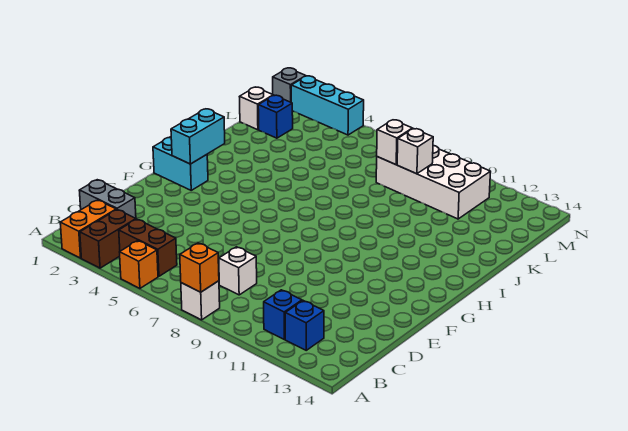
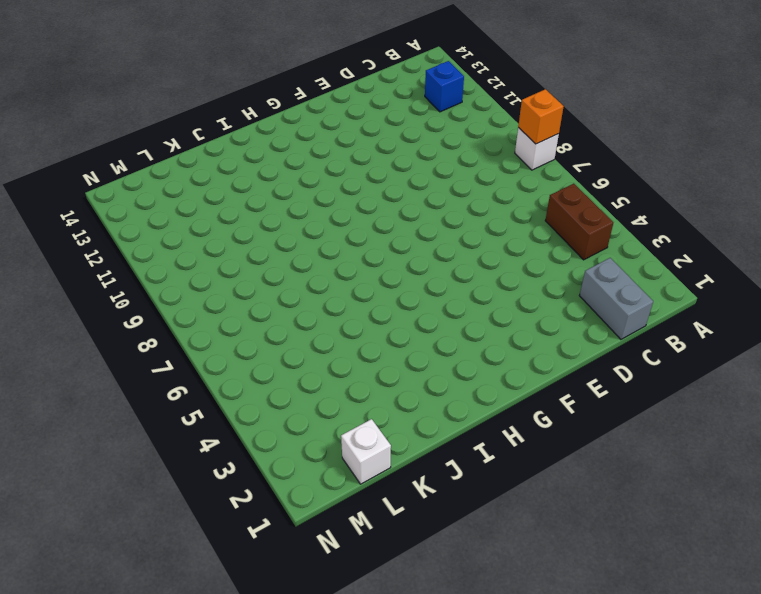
none -> orange brick A2:B2 level 1
none -> brown brick A3:B3 level 1
none -> orange brick A5 level 1

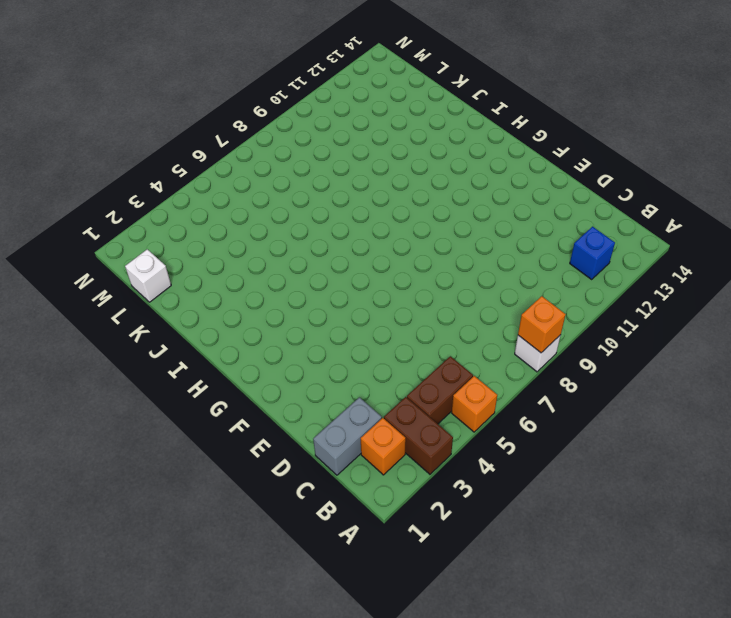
orange brick B2 level 1 -> orange brick A2:B2 level 1
none -> blue brick B11 level 1
none -> white brick C8 level 1
none -> cyan brick G1:G2 level 1

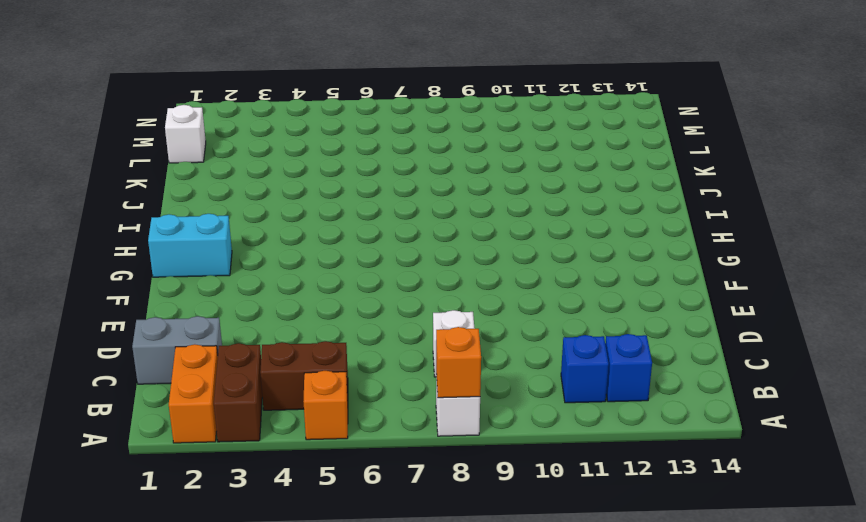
none -> blue brick L2 level 1
none -> white brick L8:M11 level 1
none -> grey brick N1 level 1

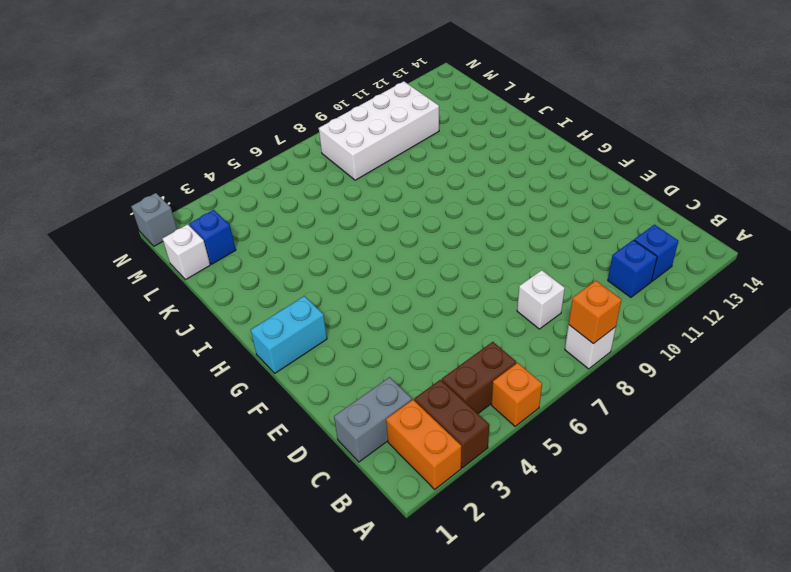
none -> cyan brick N2:N4 level 1
none -> cyan brick G2:H2 level 2
none -> white brick L8 level 2

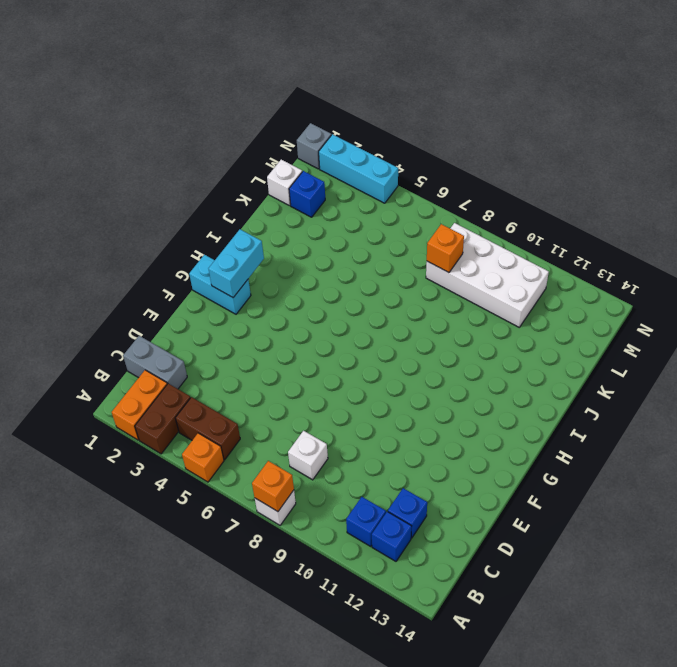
blue brick C12 level 1 -> none
orange brick L8 level 2 -> white brick L8 level 2
none -> white brick L9 level 2

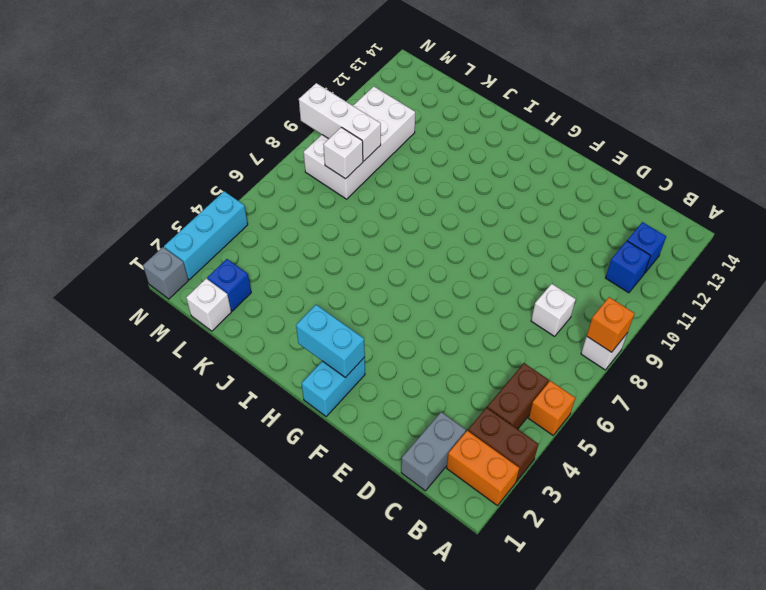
white brick L9:N9 level 2 -> white brick L9 level 2

